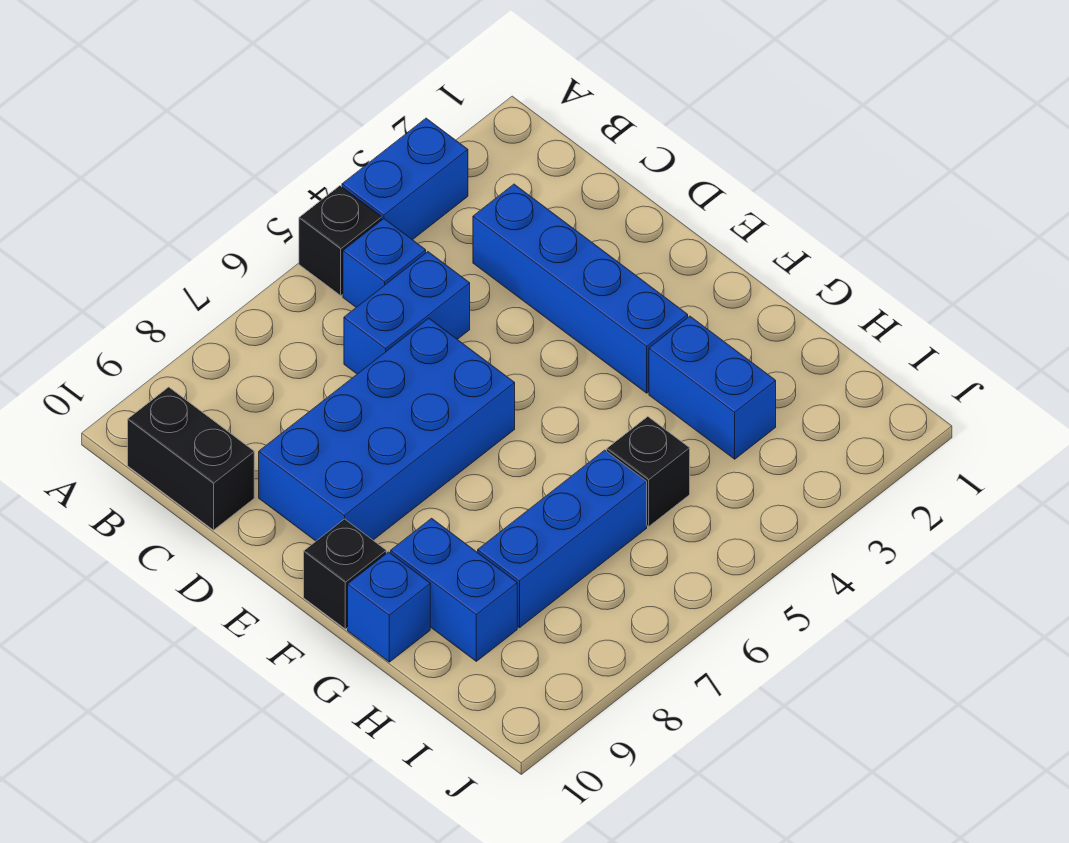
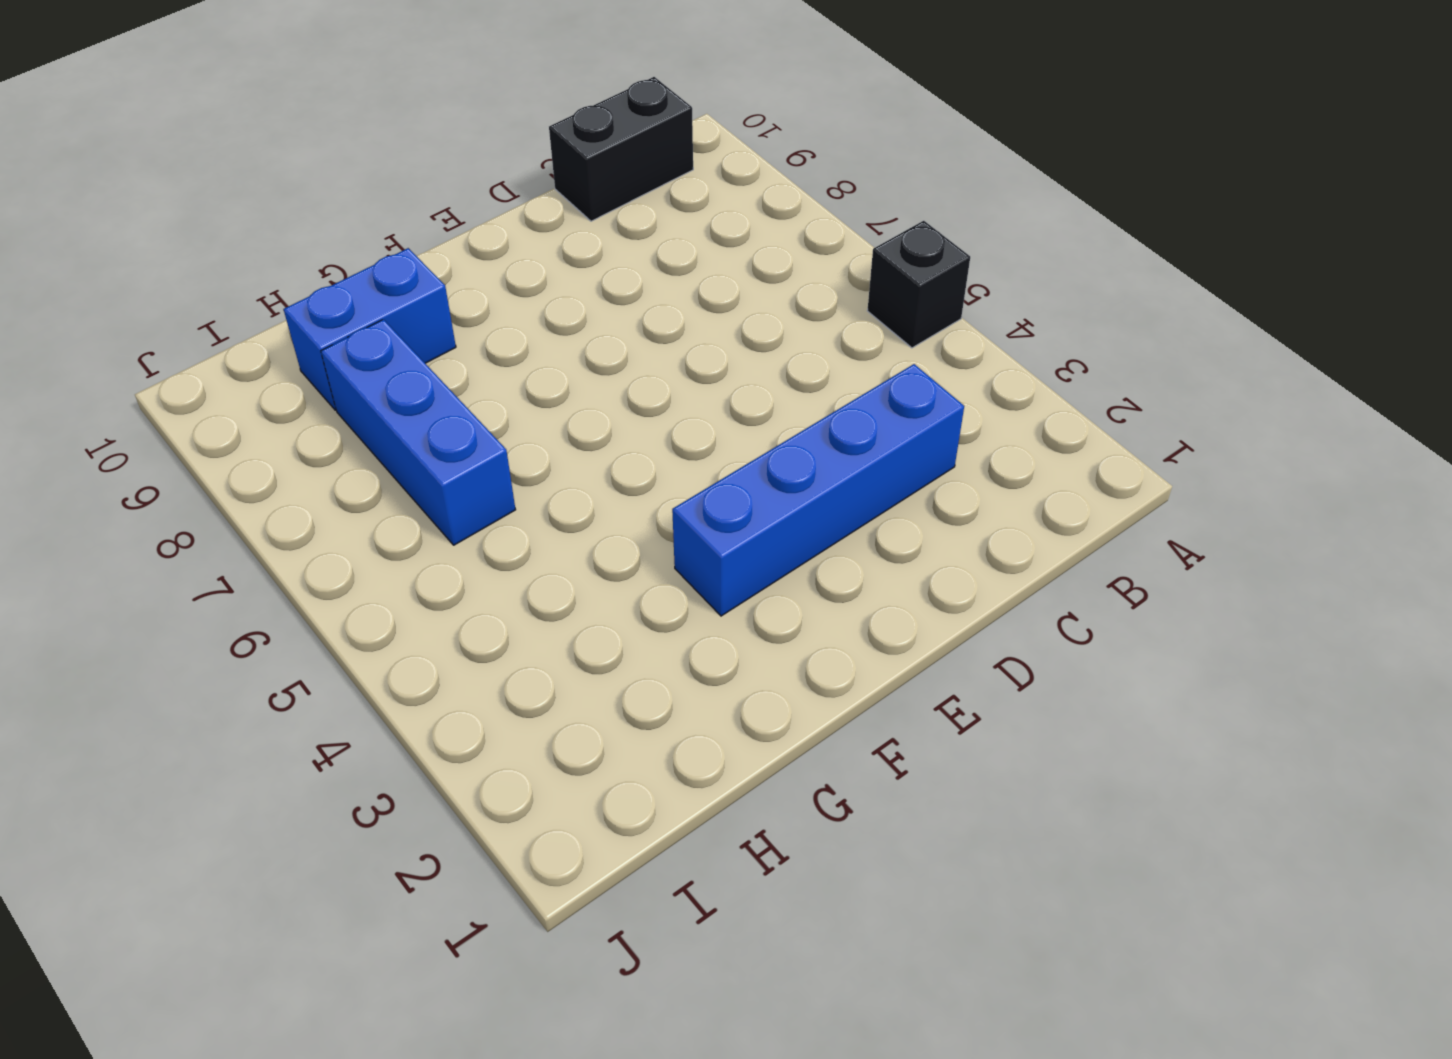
none -> blue brick A3:A4 level 1
none -> blue brick B5 level 1
none -> blue brick C5:C6 level 1

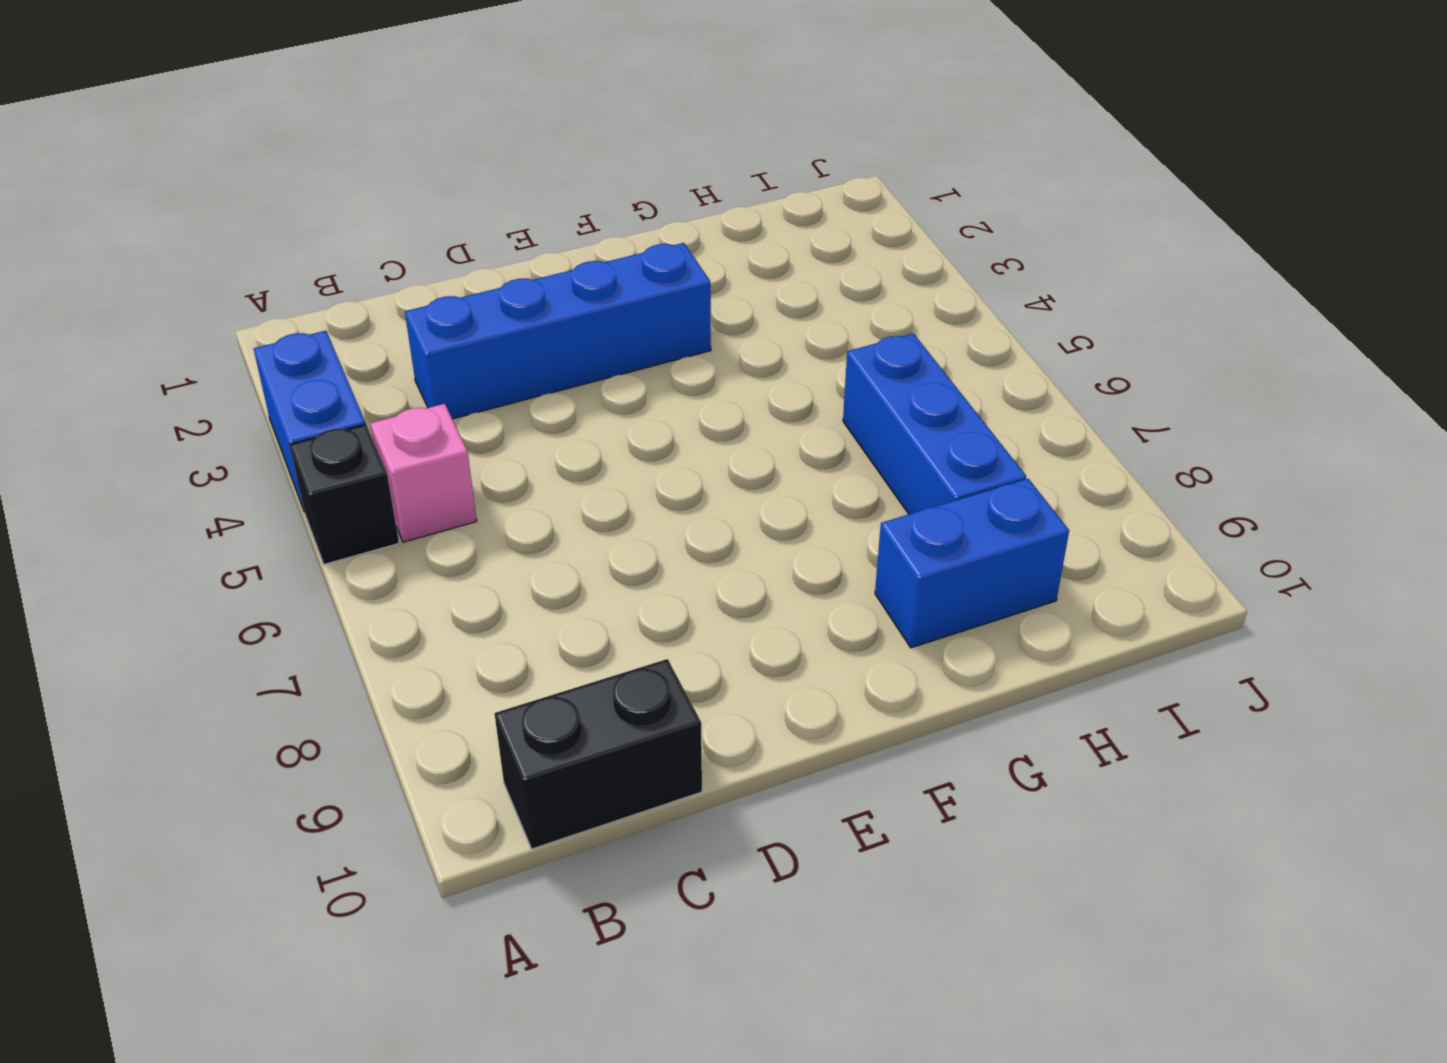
pink brick B5 level 1 -> blue brick B5 level 1
none -> blue brick C5:C6 level 1
none -> blue brick D6:E9 level 1
none -> black brick F10 level 1

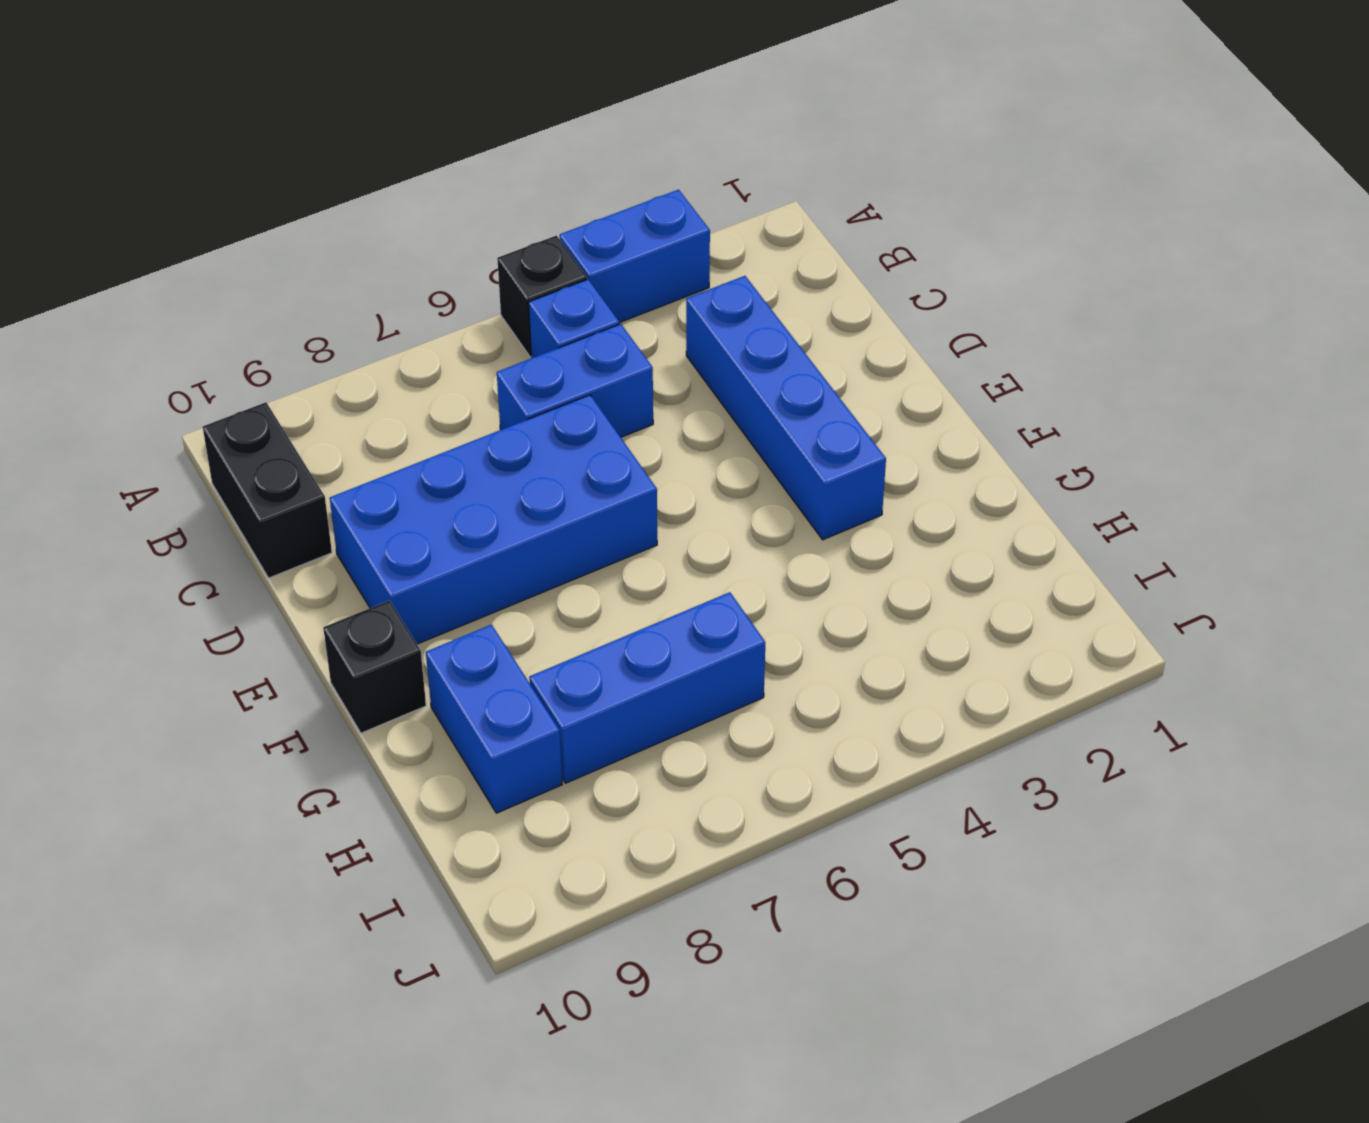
none -> blue brick G3:H3 level 1
none -> blue brick G10 level 1
none -> black brick H5 level 1

